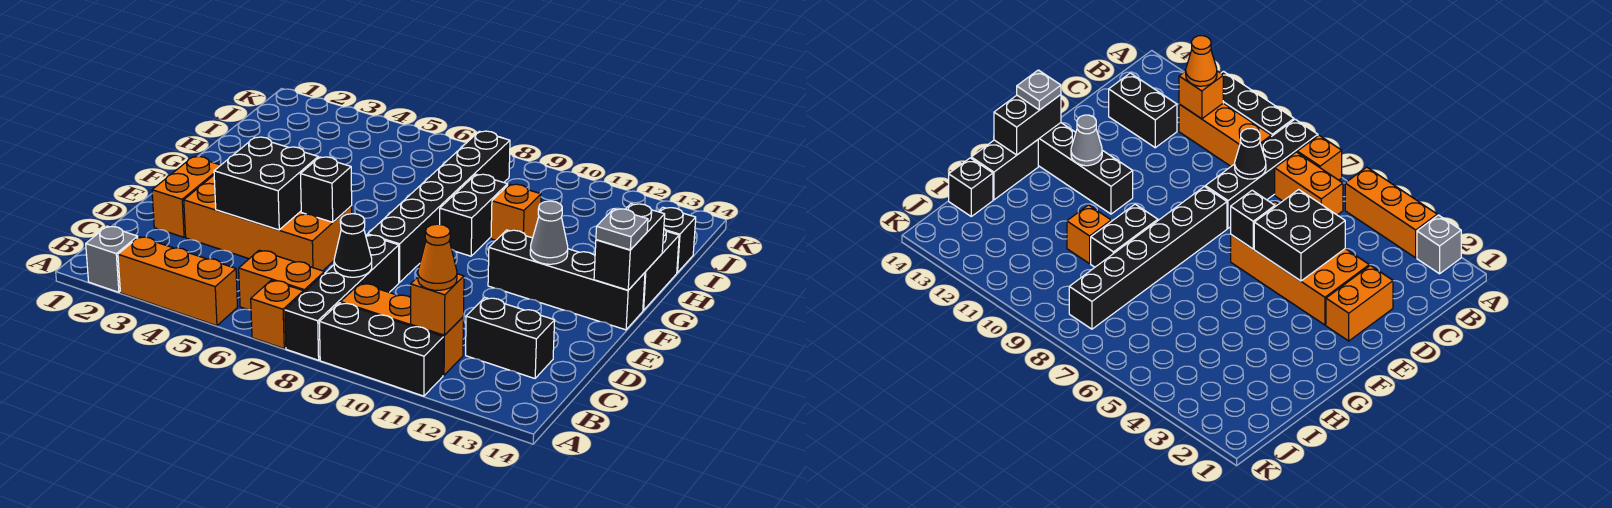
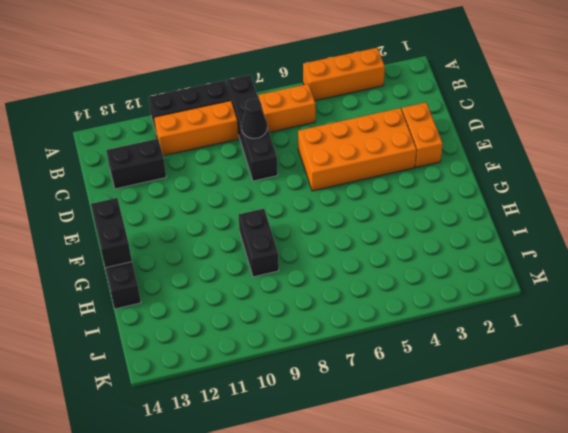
none -> grey brick A2 level 1
none -> orange brick A7 level 1
none -> black brick E8:J8 level 1

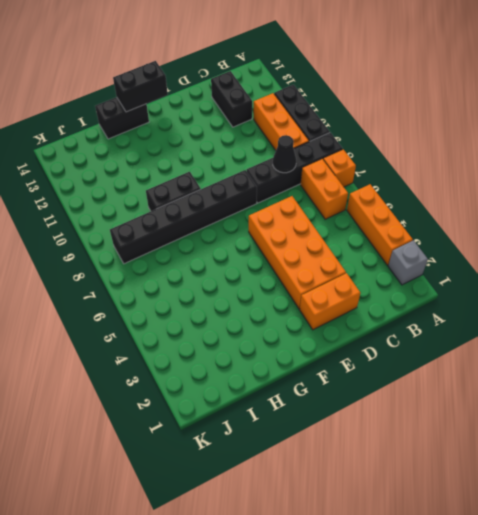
none -> black brick F11:F14 level 1
none -> orange brick H10 level 1
none -> black brick I14 level 1

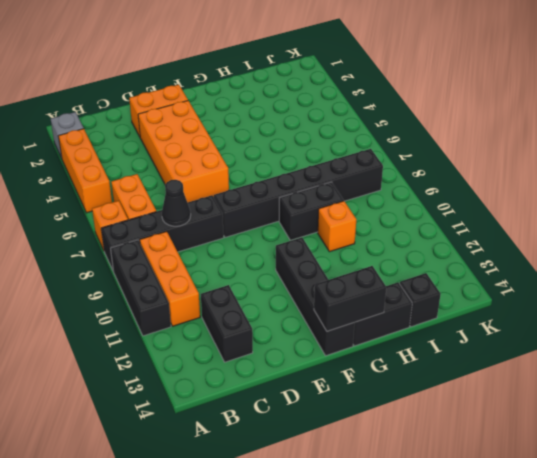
none -> orange brick B11 level 2
none -> black brick D4:E5 level 2
none -> black brick E6 level 2

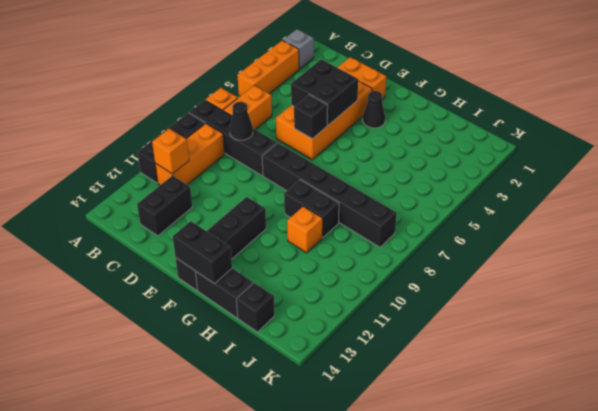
black cone F3 level 1 -> none
none -> grey cone F12 level 2
none -> orange cone B11 level 3
none -> grey plate F14 level 3

